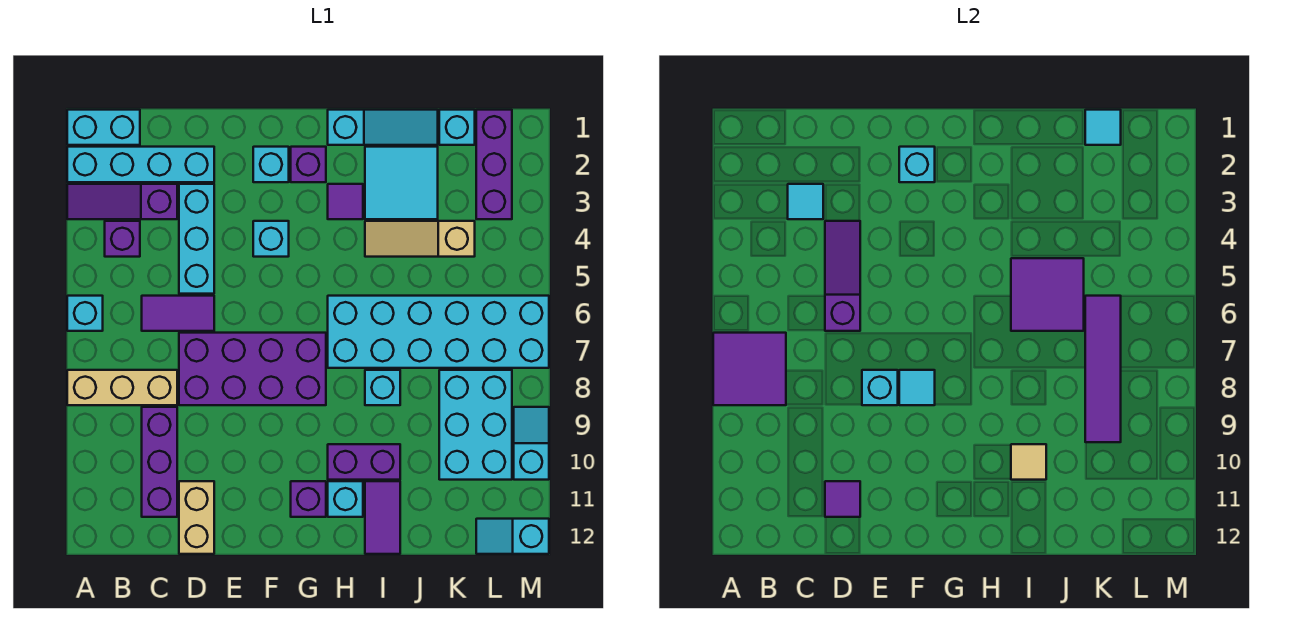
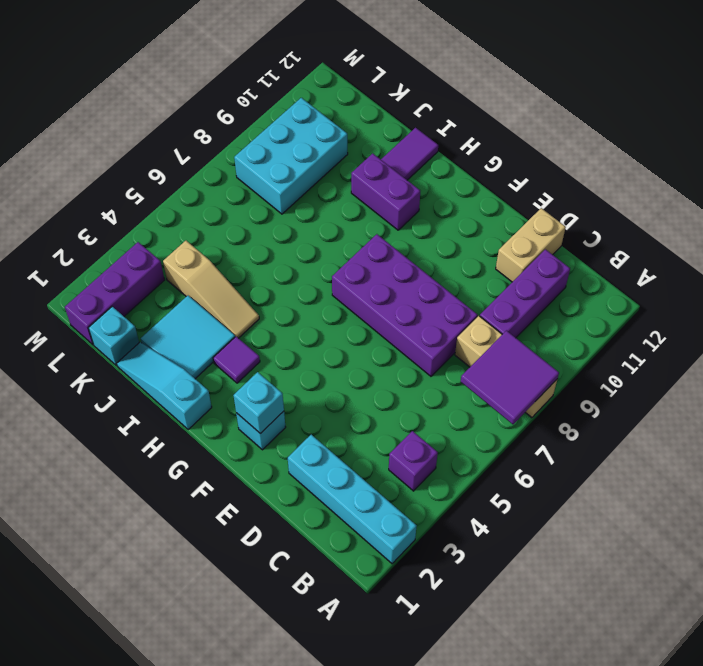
none -> cyan brick A1:B1 level 1
none -> purple slope A3:C3 level 1 top C
none -> cyan brick A6 level 1
none -> purple tile C6:D6 level 1

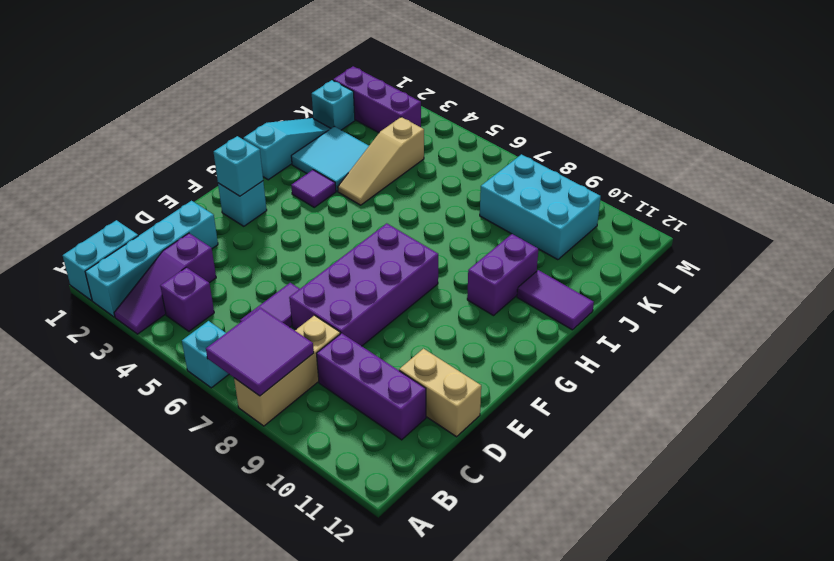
none -> cyan brick D3:D5 level 1
none -> cyan brick F4 level 1
none -> purple brick G2 level 1
none -> purple brick G11 level 1

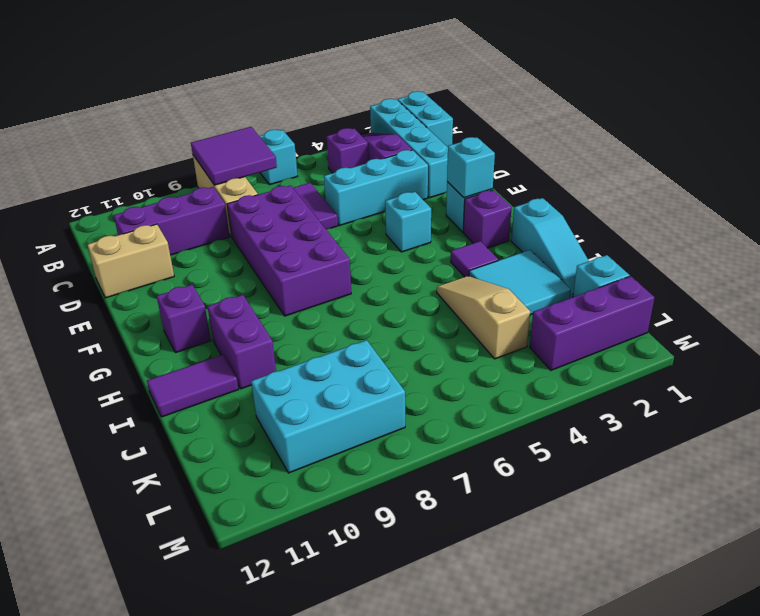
none -> cyan brick H6:M7 level 1
none -> cyan brick H11 level 1
none -> cyan brick I8 level 1
none -> cyan slope L12:M12 level 1 top M

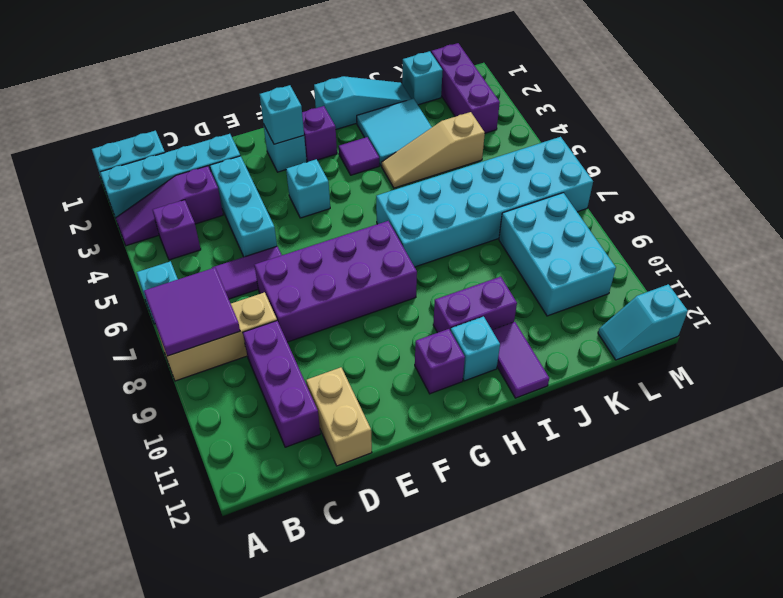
none -> cyan brick I8 level 1
none -> cyan slope M9:M10 level 1 top 10
none -> cyan tile C3 level 2
none -> purple slope D4:D6 level 2 top 6

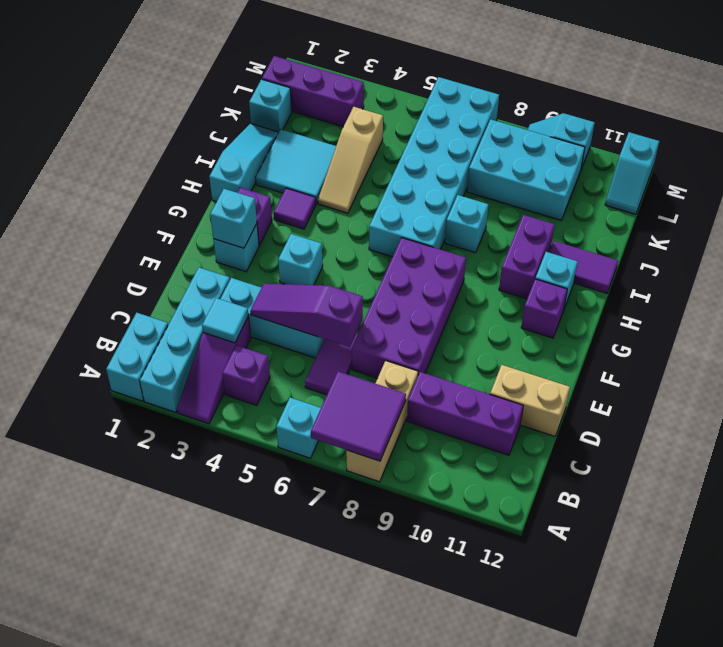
none -> purple tile D11 level 2
none -> cyan brick E8 level 2
none -> cyan tile F8 level 2
none -> purple tile I5:J6 level 2

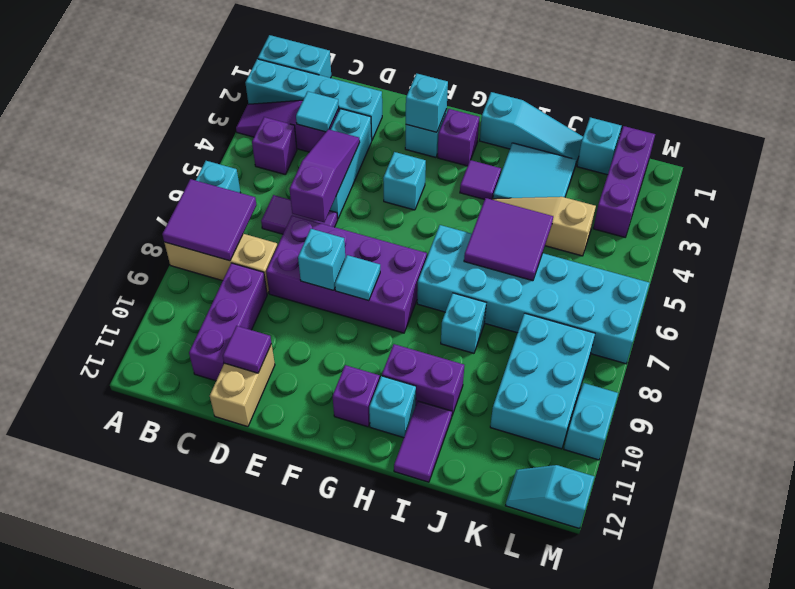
none -> tan tile I10 level 2
none -> cyan tile K1 level 2
none -> purple tile K6:K9 level 2

